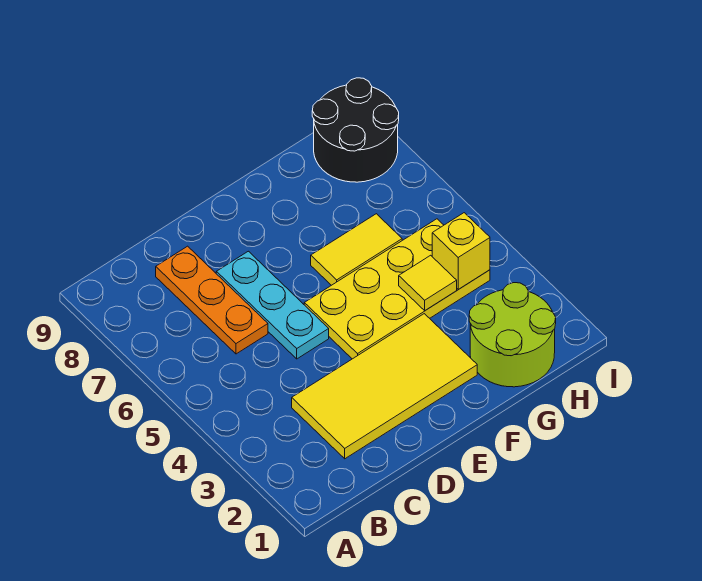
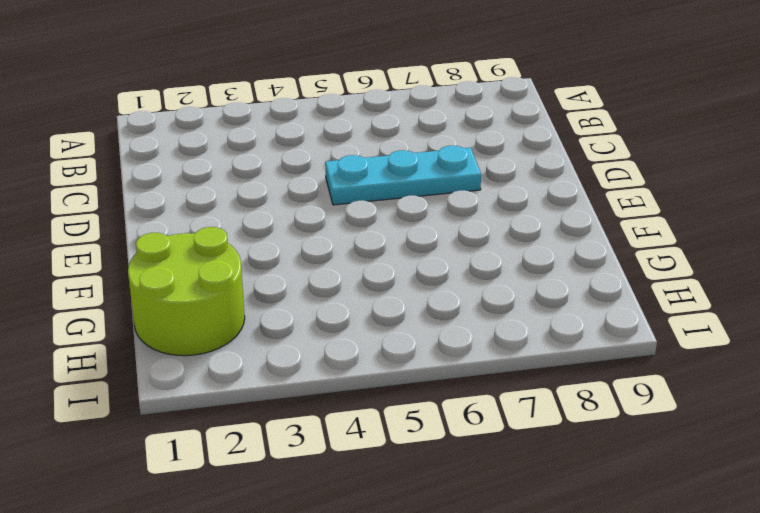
none -> yellow tile C2:F3 level 1
none -> orange plate C6:C8 level 1

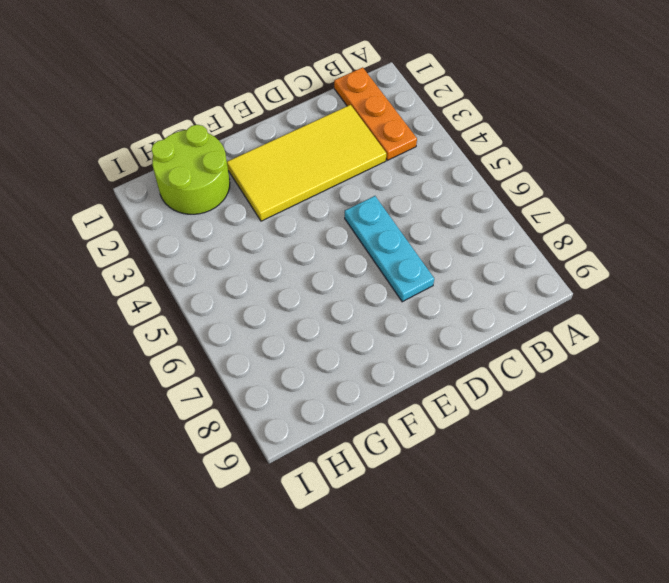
orange plate B1:B3 level 1 -> orange plate C6:C8 level 1
none -> yellow plate E4:H5 level 1
none -> yellow tile F6:G6 level 1

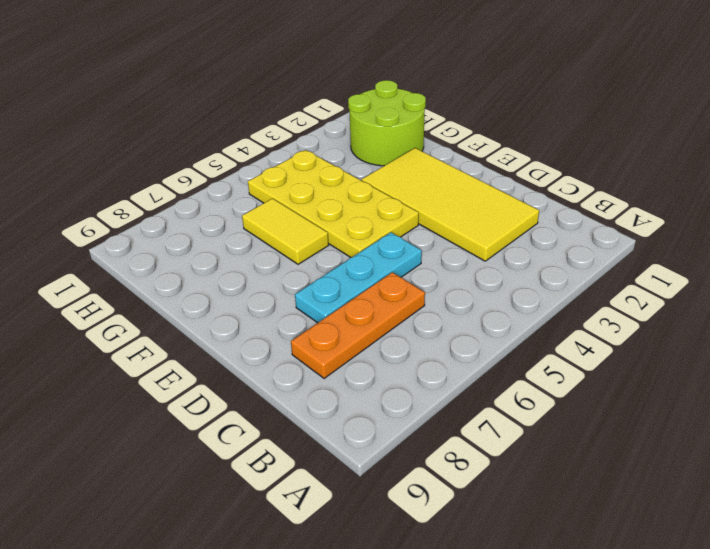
none -> black round brick H8:I9 level 1
none -> yellow tile G4 level 2

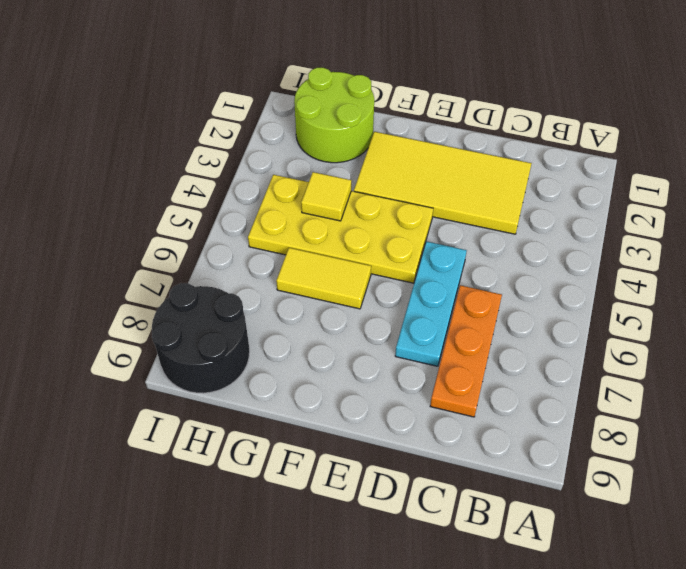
none -> yellow brick H4 level 2

